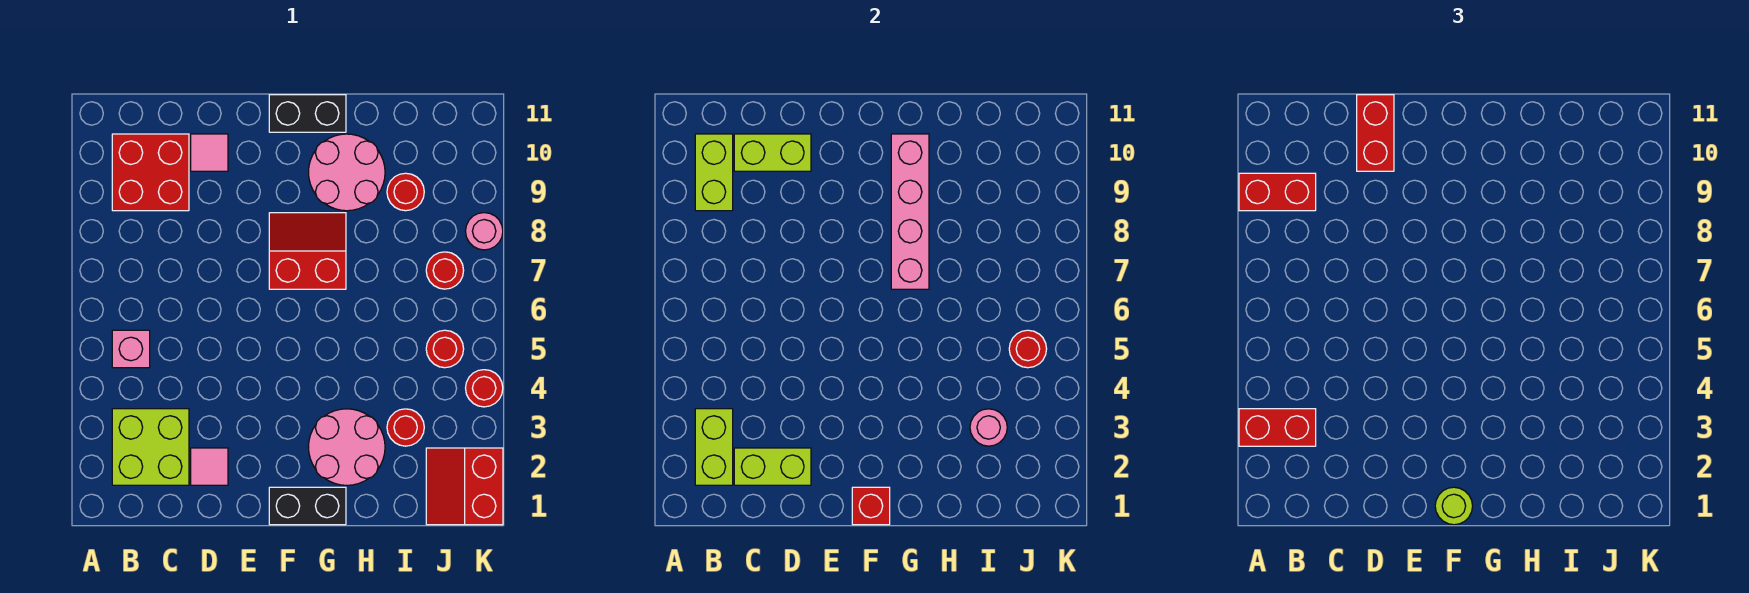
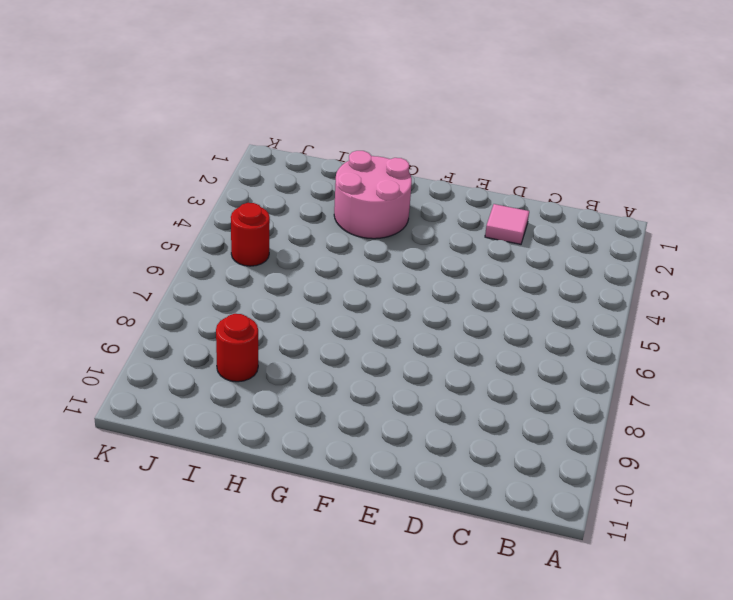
none -> lime brick B2:C3 level 1
none -> pink brick B5 level 1
none -> red brick B9:C10 level 1

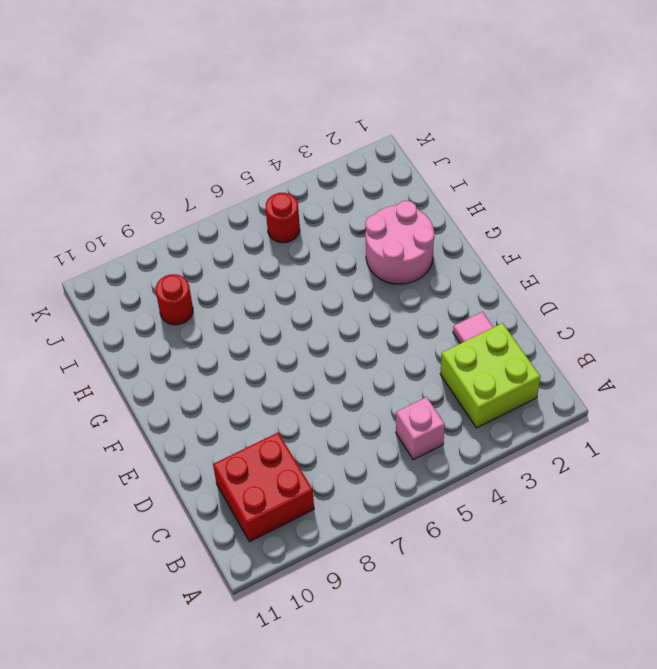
none -> pink tile D10 level 1
none -> black brick F1:G1 level 1
none -> red slope F7:G8 level 1 top 7

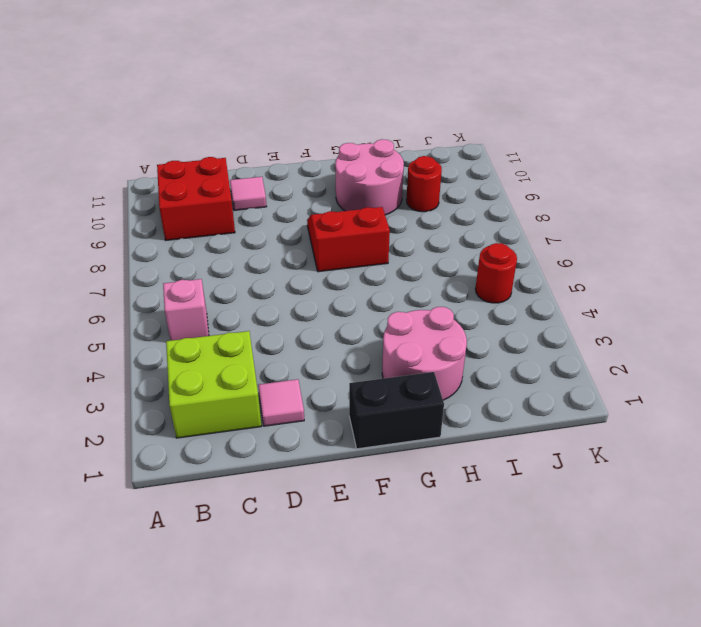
none -> black brick F11:G11 level 1
none -> red round brick I3 level 1
none -> red slope J1:K2 level 1 top K

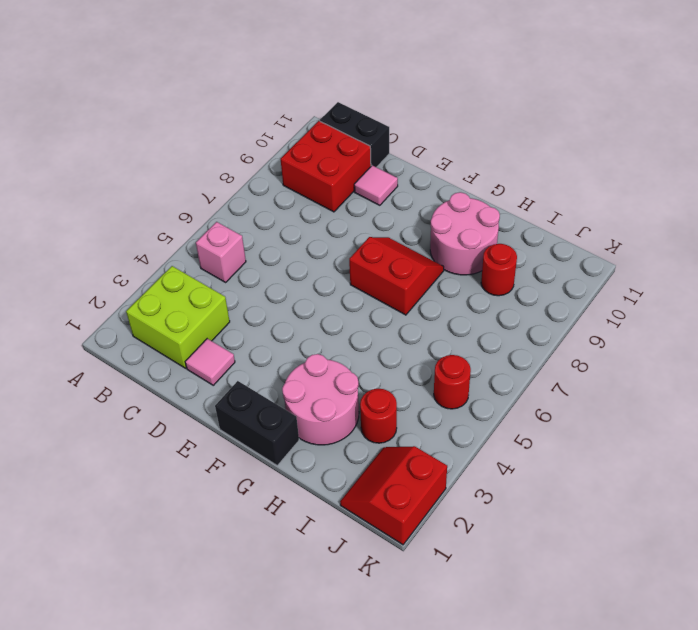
black brick B11:C11 level 1 -> black brick F11:G11 level 1
none -> red round brick J7 level 1
none -> red round brick K4 level 1
none -> pink round brick K8 level 1

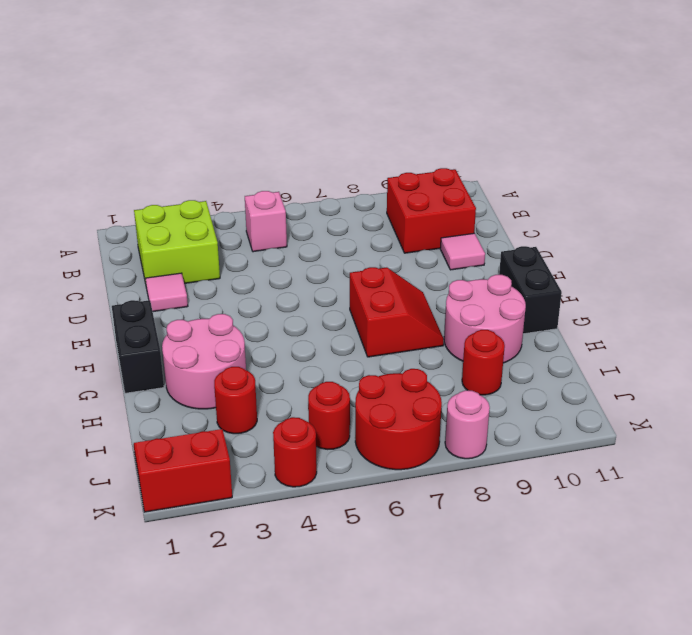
red round brick J6:K7 level 1 -> red round brick J7 level 1
none -> lime brick B2:B3 level 2
none -> lime brick B9:B10 level 2
none -> lime brick C2:D2 level 2

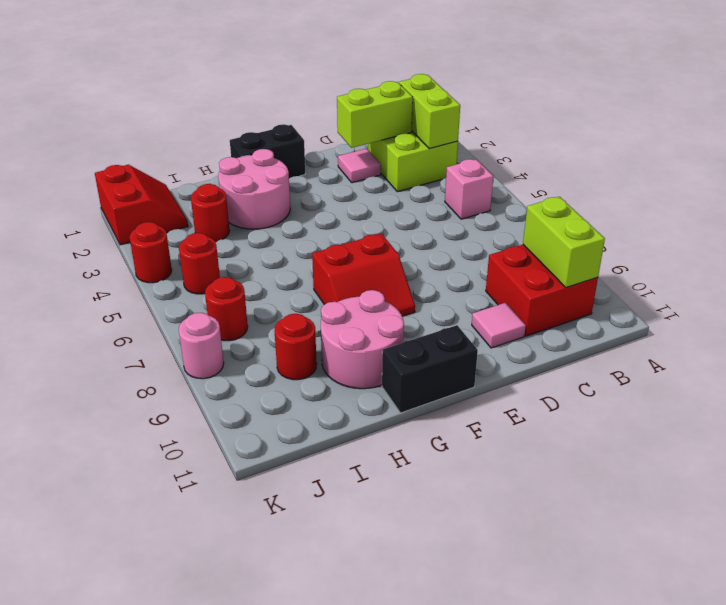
none -> lime brick C10:D10 level 2
none -> red brick F1 level 2
none -> pink brick G7:G10 level 2

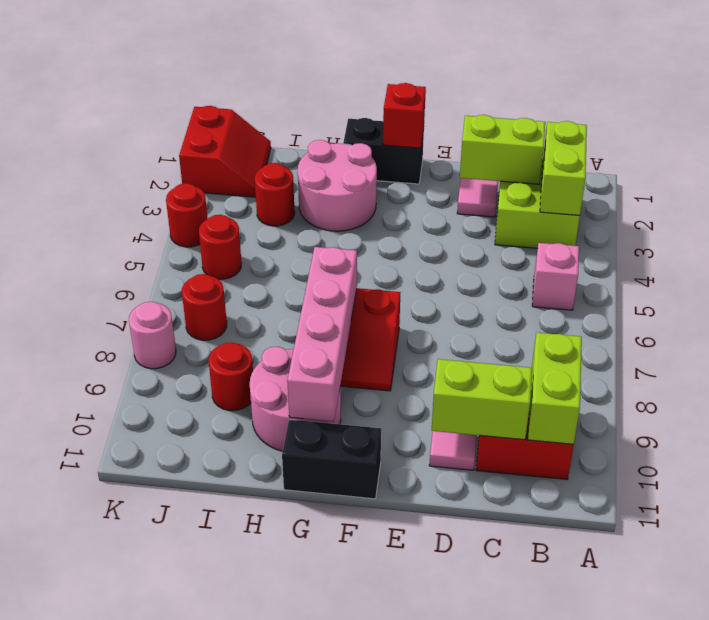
none -> pink round brick I3 level 2
none -> red round brick J5 level 2
none -> red brick A3:B3 level 3

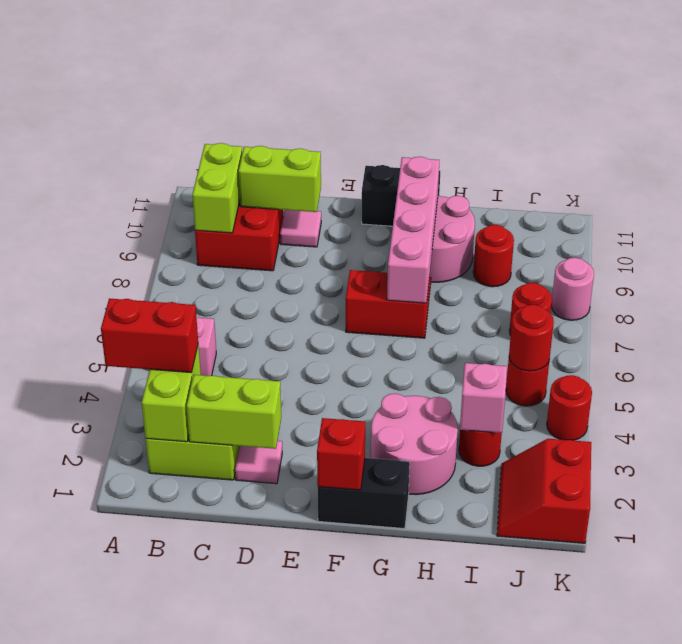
pink brick I3 level 2 -> pink round brick I3 level 2
none -> red brick A9:B9 level 3
none -> red brick D10:D11 level 3
none -> lime round brick F1 level 3

